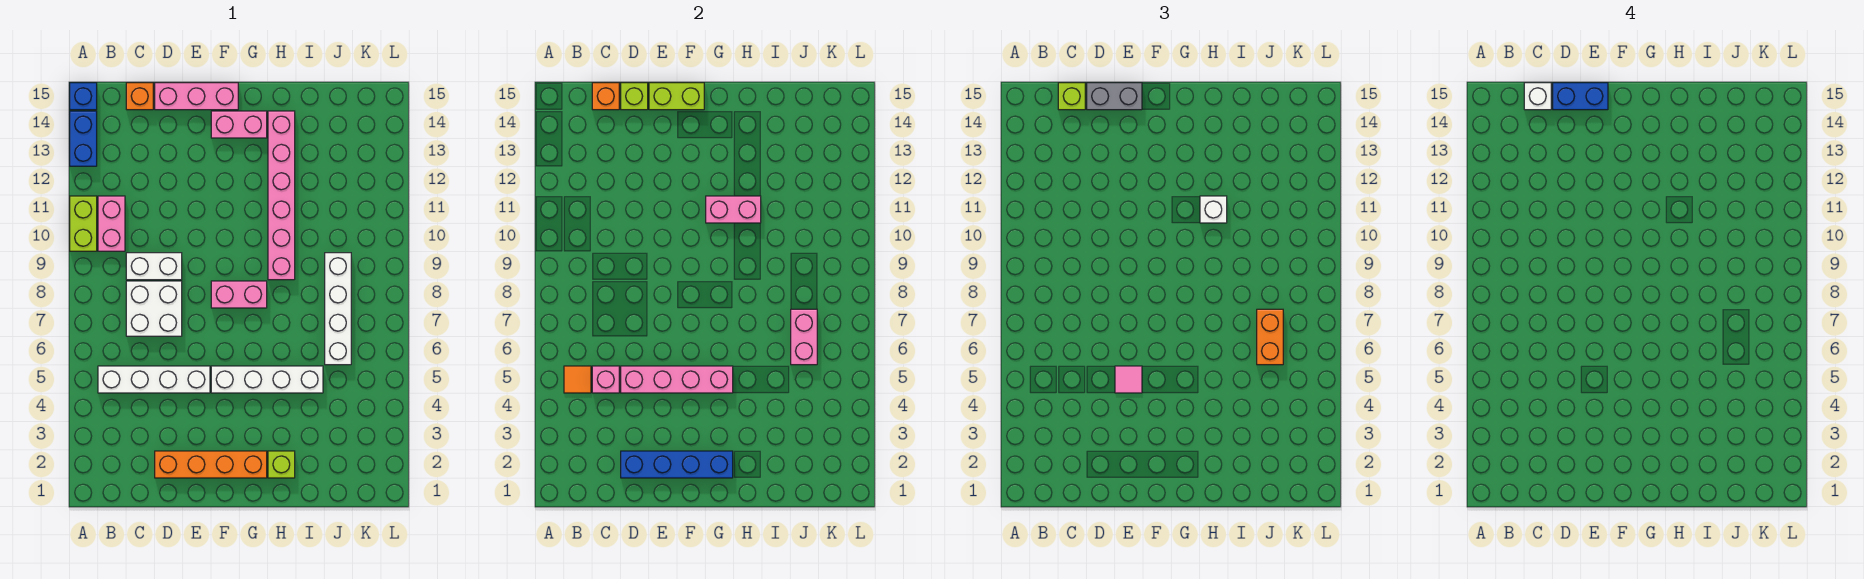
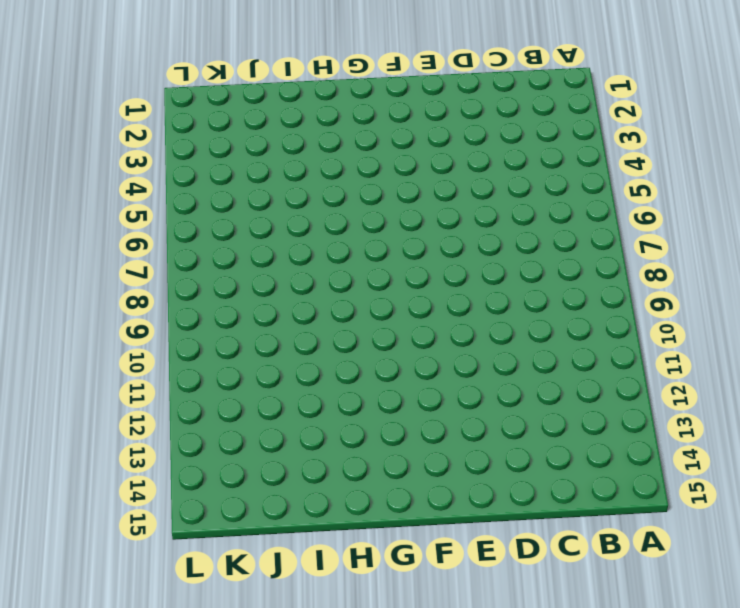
none -> lime brick A10:A11 level 1
none -> blue brick A13:A14 level 1
none -> blue brick A15 level 1
none -> white brick B5:E5 level 1

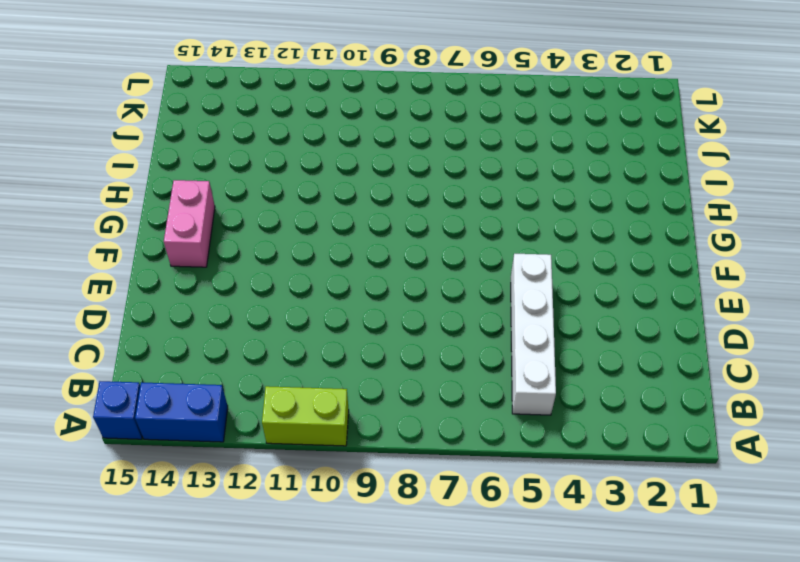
none -> pink brick B10:B11 level 1
none -> white brick C7:D8 level 1
none -> white brick C9:D9 level 1
none -> orange brick C15 level 1

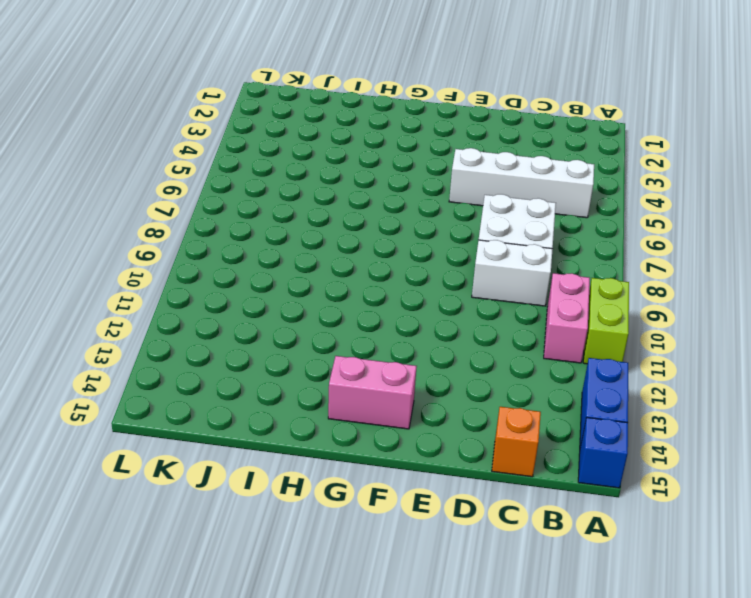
none -> orange brick D2:G2 level 1
none -> pink brick D15:F15 level 1
none -> white brick F5:I5 level 1
none -> pink brick F8:G8 level 1

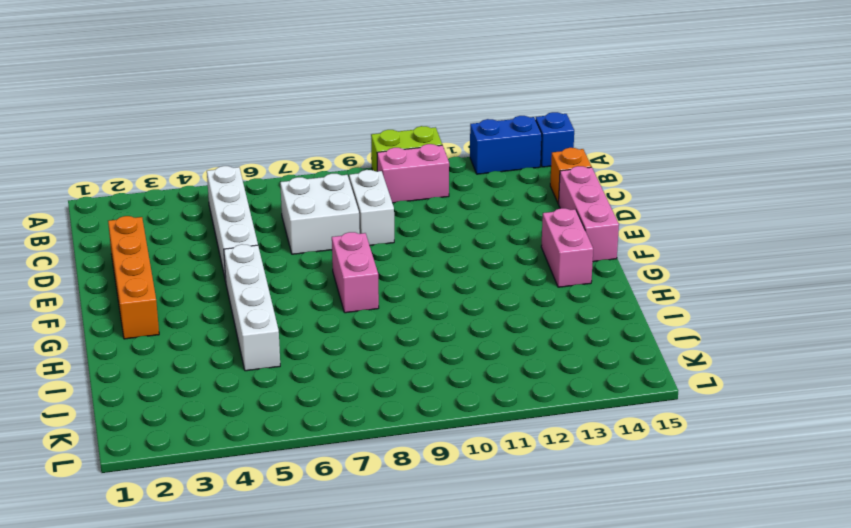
none -> lime brick H2 level 1
none -> pink brick H9:H14 level 1
none -> white brick J6:J9 level 1
none -> orange tile B5 level 2

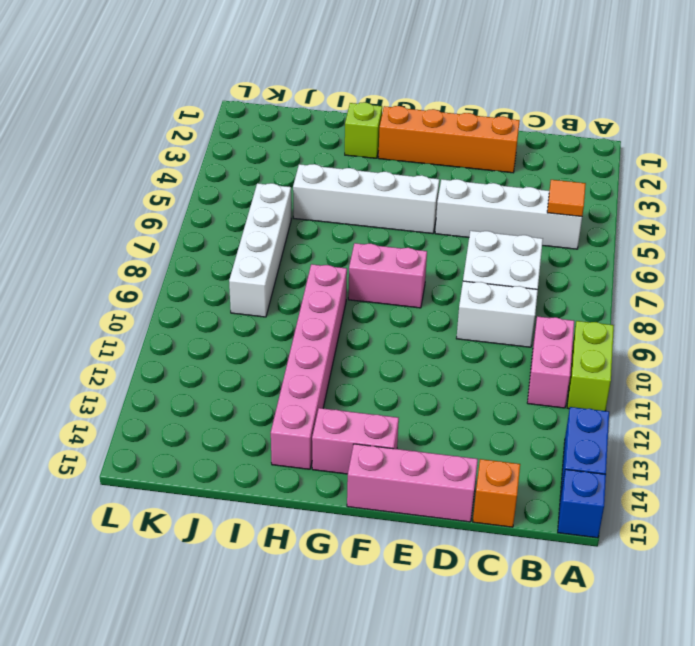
none -> pink brick C5 level 2
none -> orange brick C15 level 2
none -> blue brick D2:G2 level 2
none -> pink brick D5:G5 level 2

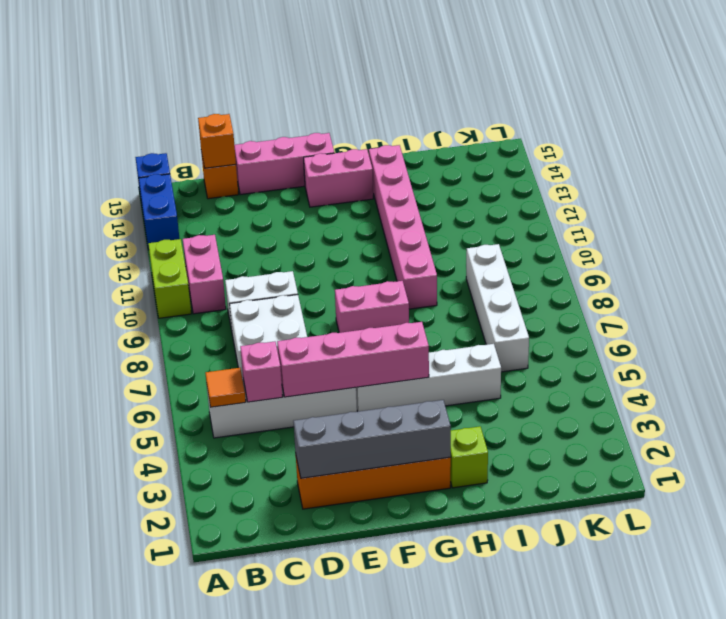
grey brick D2:G2 level 2 -> blue brick D2:G2 level 2
none -> lime brick D15 level 2
none -> lime brick E15:F15 level 2
none -> pink brick G11:H11 level 2
none -> pink brick J6:J7 level 2

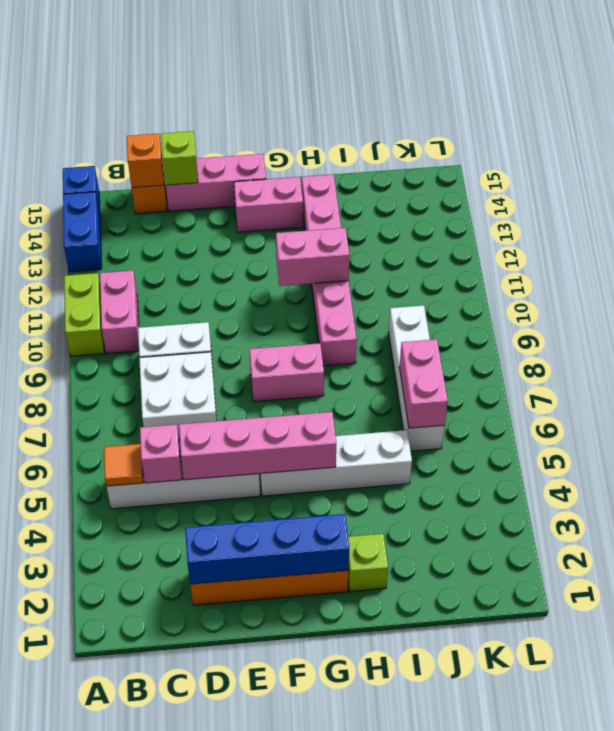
none -> lime brick E15:F15 level 2
none -> lime brick C15 level 3
none -> grey brick D15:E15 level 3
none -> pink tile E5 level 3

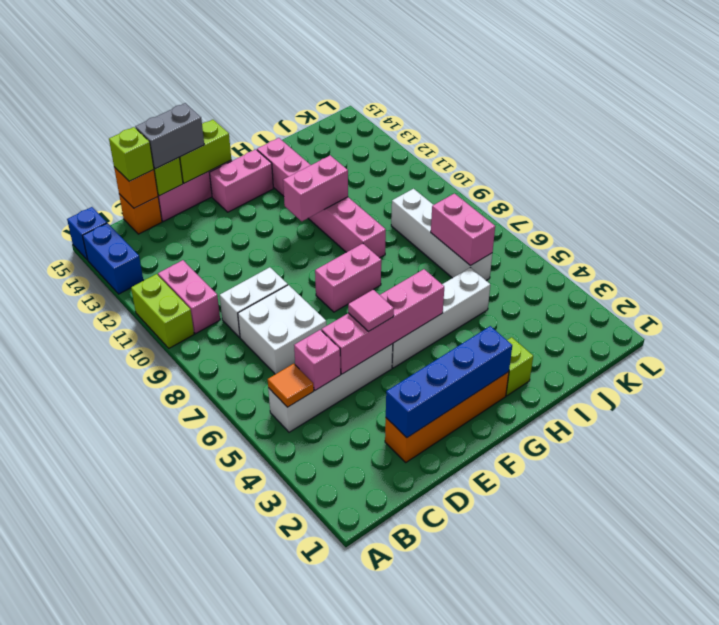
none -> white brick H11 level 3
none -> orange brick J6:J7 level 3
none -> white brick C15 level 4
none -> blue brick D15:E15 level 4

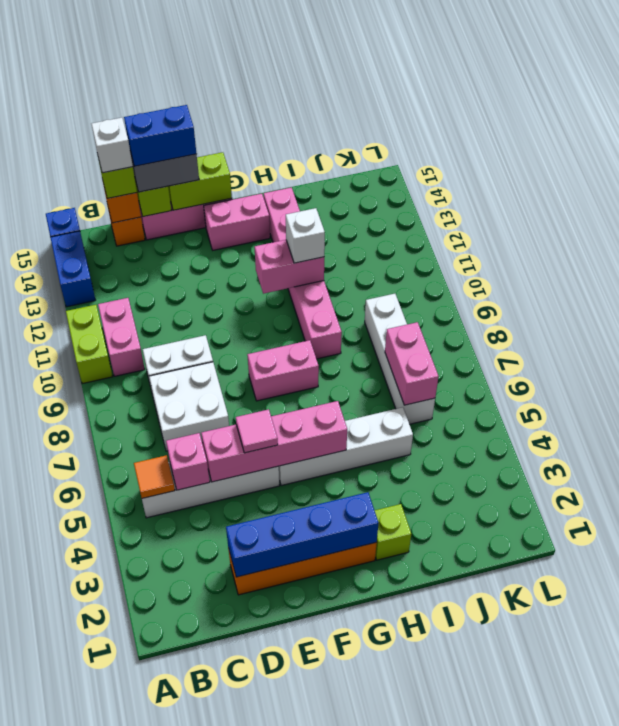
none -> orange brick J6:J7 level 3

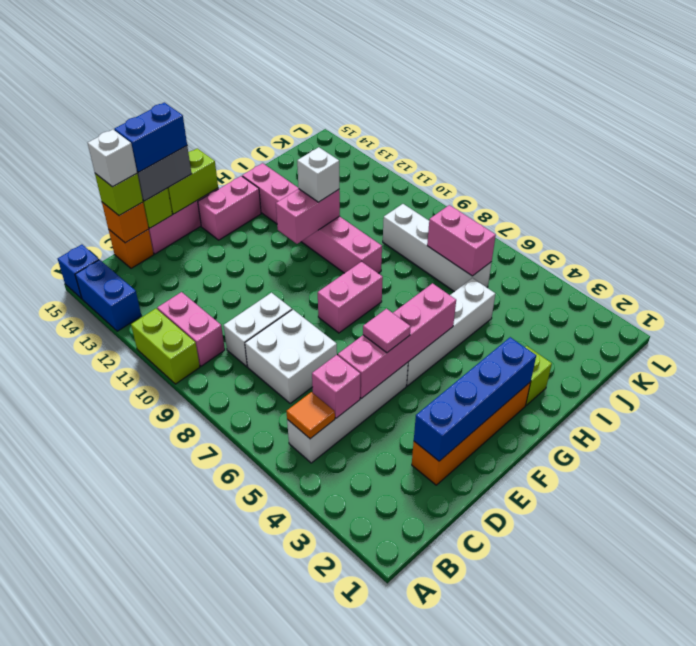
none -> orange brick J6:J7 level 3

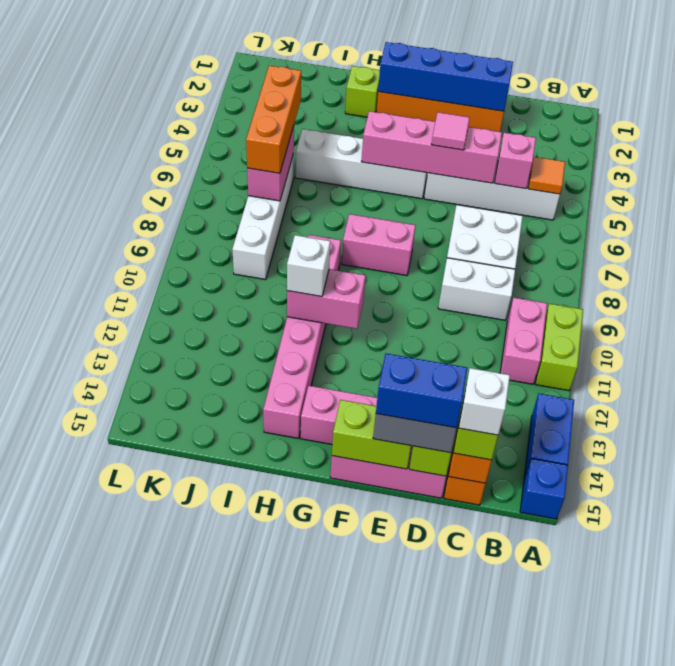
orange brick J5:J7 level 3 -> orange brick J6:J7 level 3

